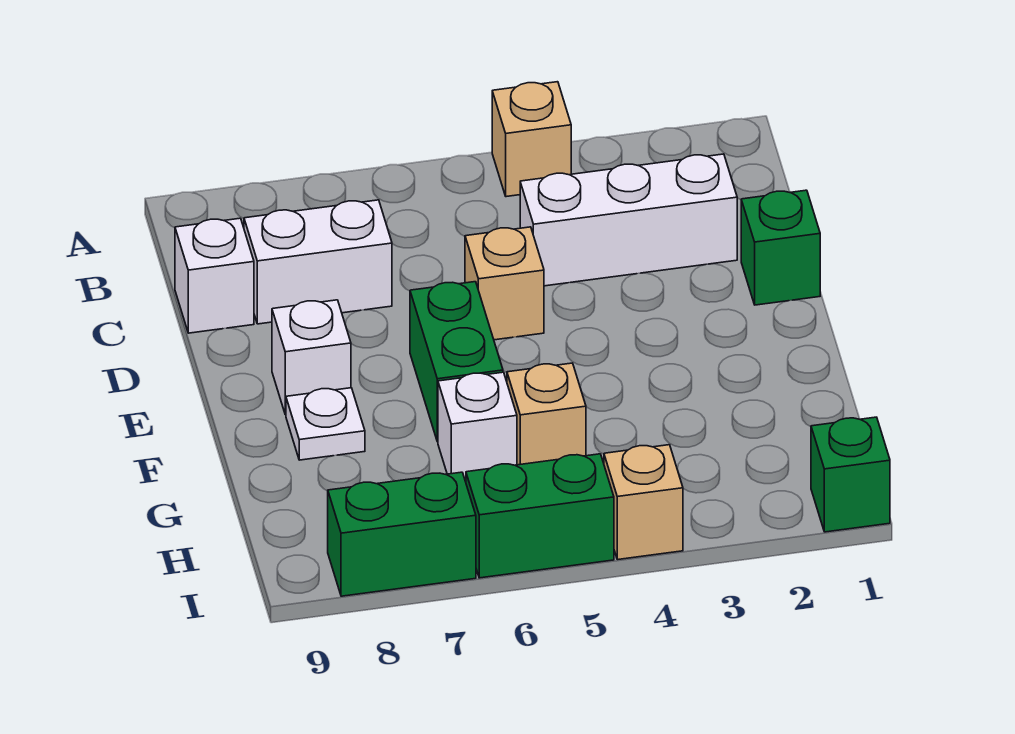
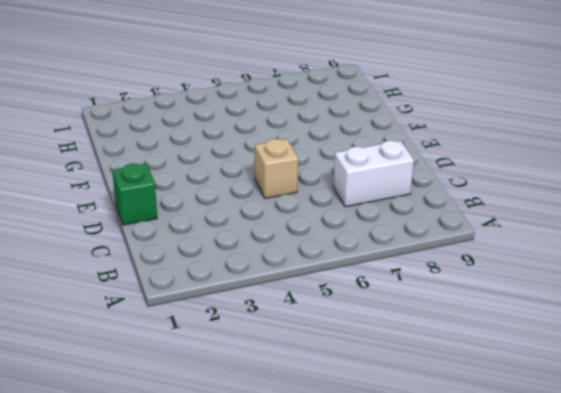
none -> tan brick A4 level 1
none -> white brick C2:C4 level 1
none -> white brick C9 level 1

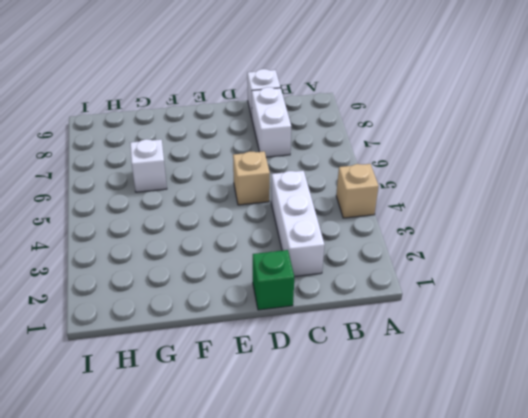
none -> green brick E6:F6 level 1
none -> white brick E8 level 1
none -> white plate F8 level 1

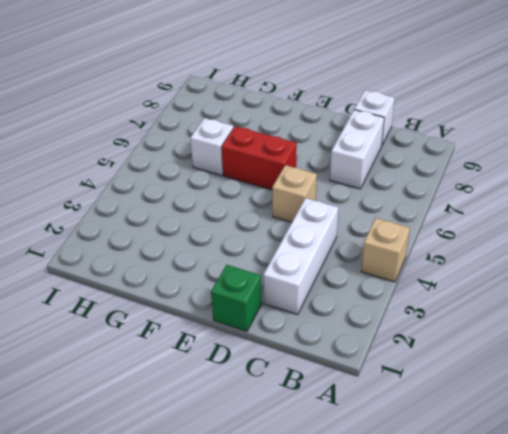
red brick E6:F6 level 1 -> green brick E6:F6 level 1
none -> white brick E8 level 1
none -> white plate F8 level 1
none -> tan brick G5 level 1

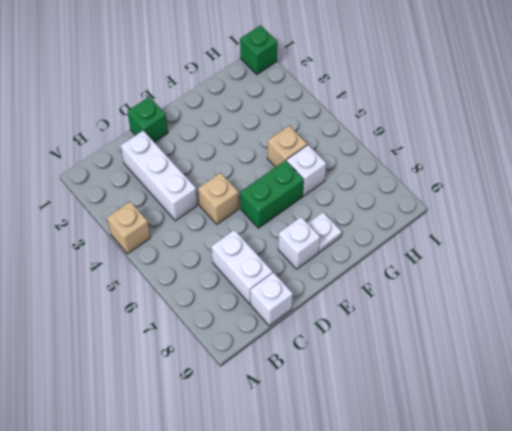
none -> tan brick I4 level 1
none -> green brick I5:I6 level 1
none -> green brick I7:I8 level 1

